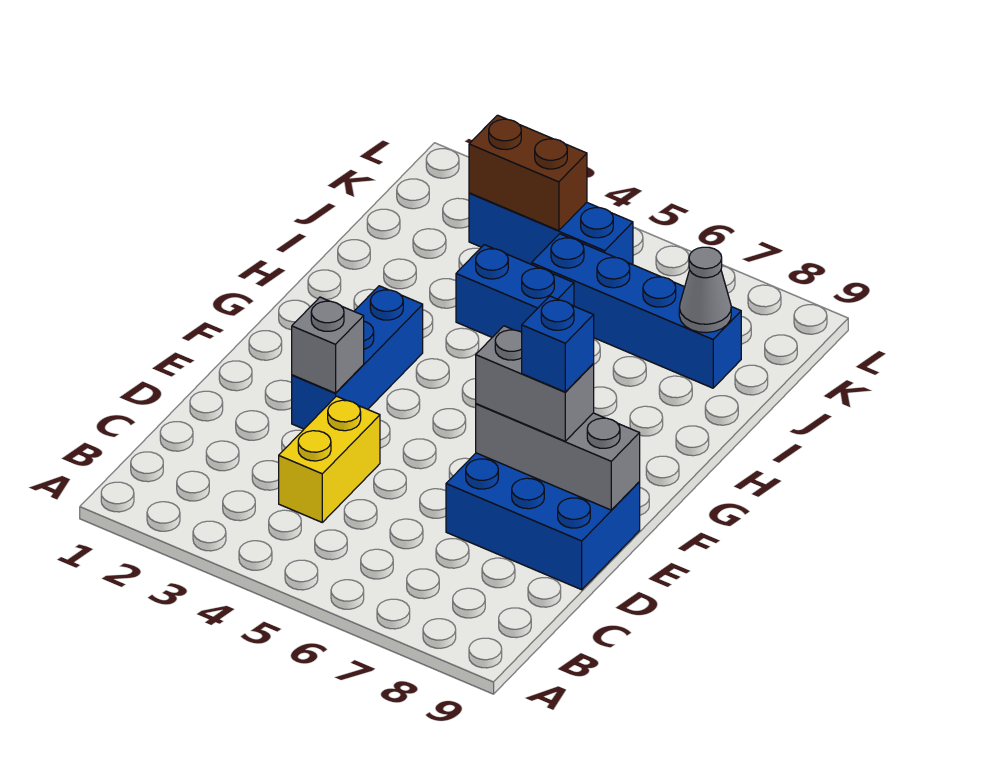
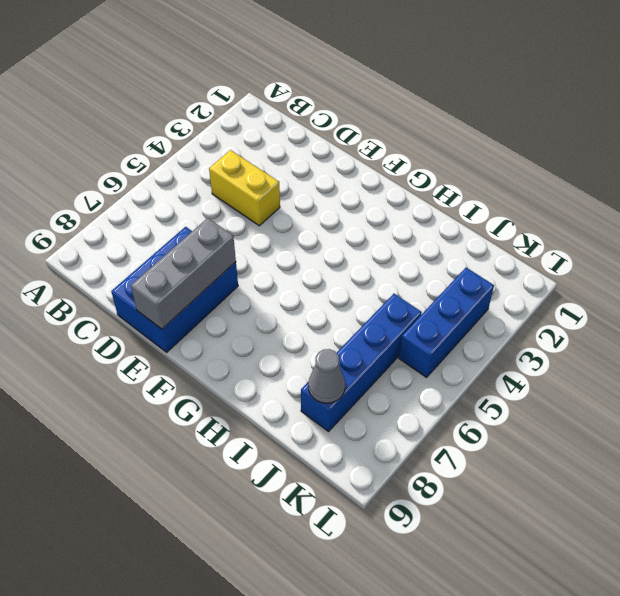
none -> blue brick E3:G3 level 1
none -> blue brick I4:I5 level 1
none -> grey brick E3 level 2

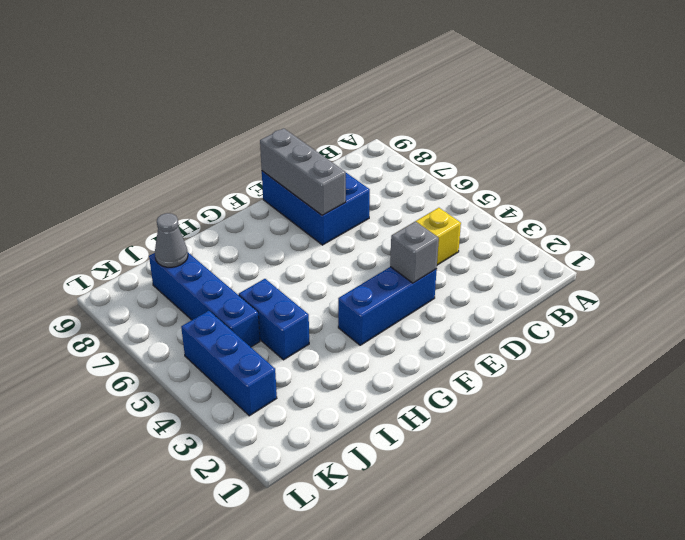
none -> brown brick K3:K4 level 2
none -> grey brick E7:E8 level 3
none -> blue brick E8 level 4

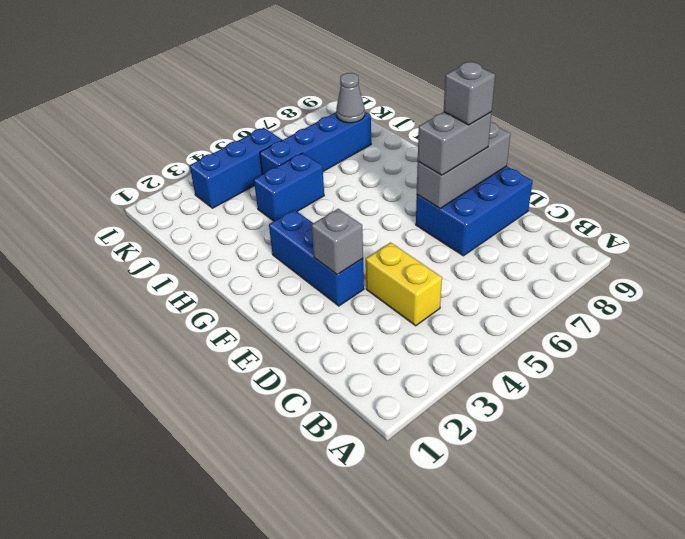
grey brick E8 level 4 -> blue brick E8 level 4
none -> brown brick K3:K4 level 2

